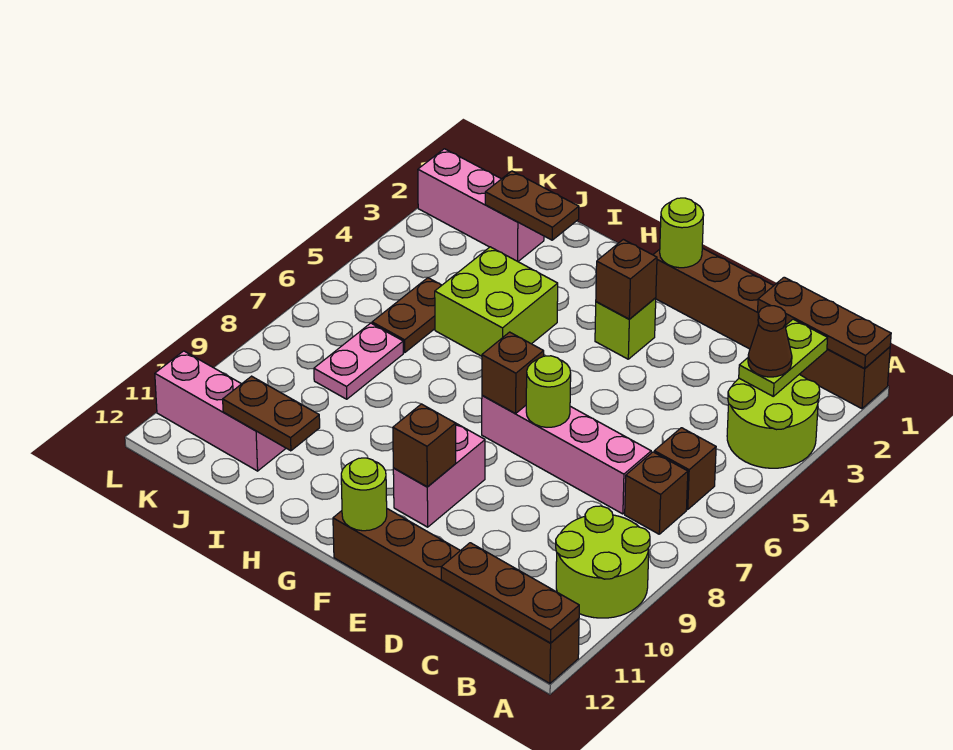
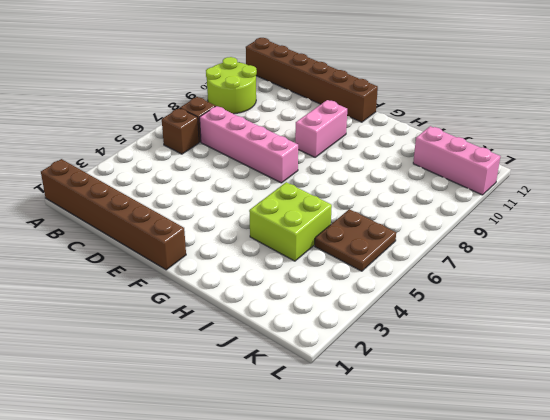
brown plate J5:K6 level 1 -> brown plate J5:J6 level 1
none -> lime round brick A3:B4 level 1
none -> lime brick F3 level 1
none -> pink brick J2:L2 level 1

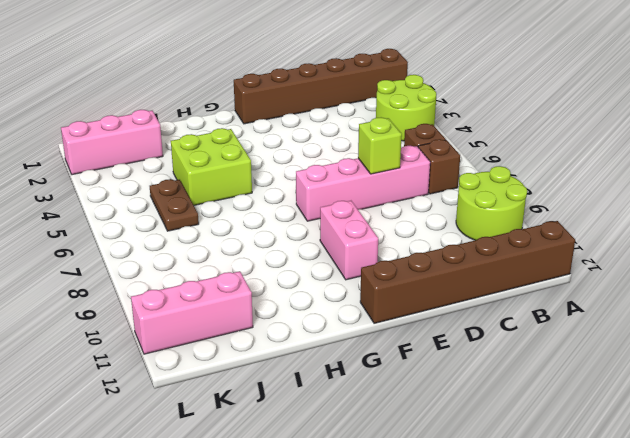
lime brick D7 level 2 -> lime brick F3 level 1
none -> pink plate J7:J8 level 1
none -> brown plate A1:C1 level 2
none -> brown plate A12:C12 level 2

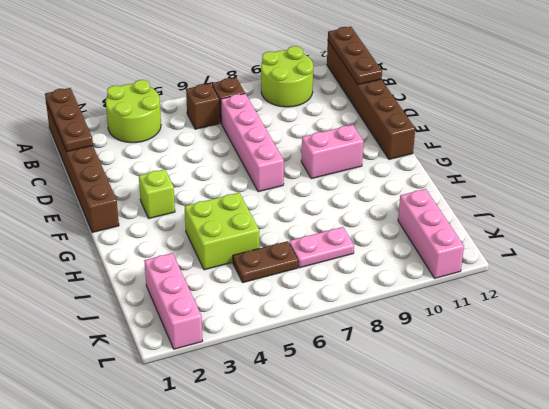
none -> lime plate B2:B3 level 2
none -> lime round brick E7 level 2
none -> lime round brick F1 level 2

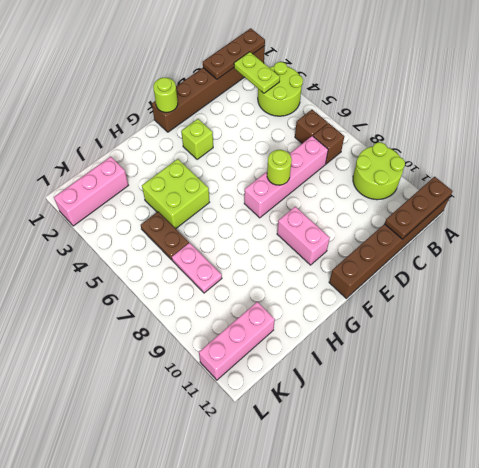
none -> brown brick F3 level 2
none -> brown brick F7 level 2
none -> brown brick F10 level 2

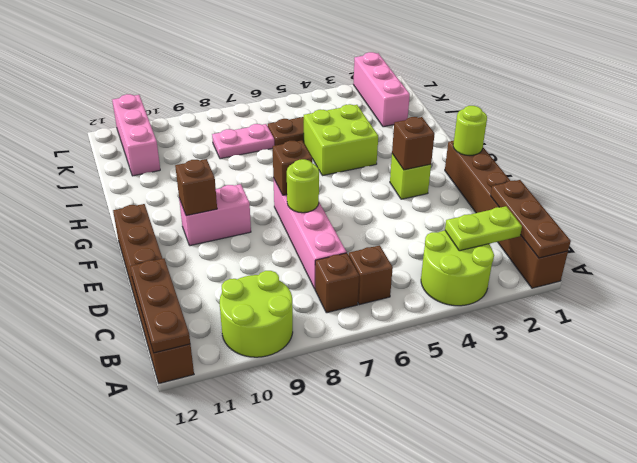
none -> lime round brick F12 level 2
none -> brown plate I2:J2 level 2
none -> brown plate I11:J11 level 2

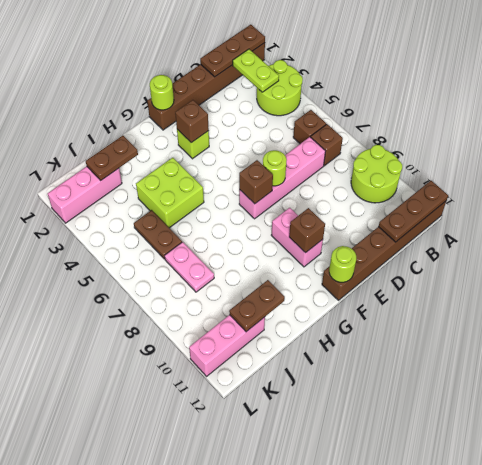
none -> brown cone B3 level 3

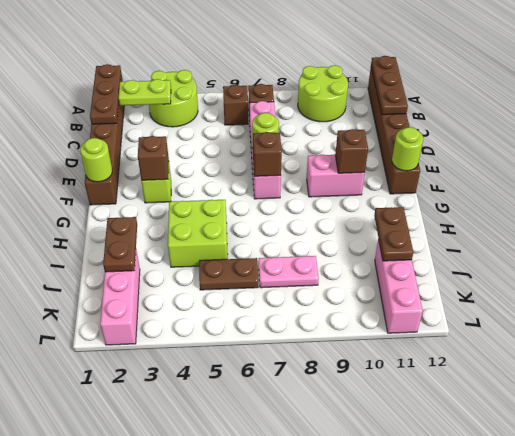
none -> brown cone B3 level 3

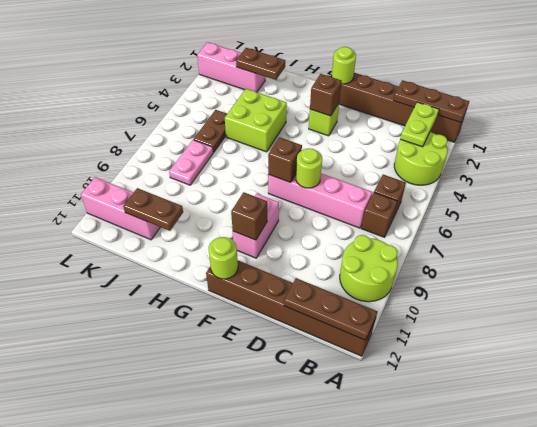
none -> brown cone B3 level 3

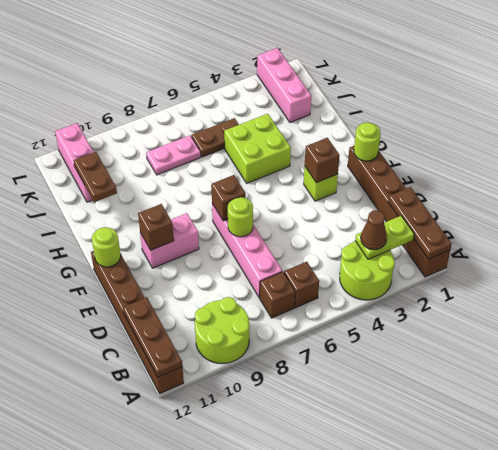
none -> brown plate I2:J2 level 2

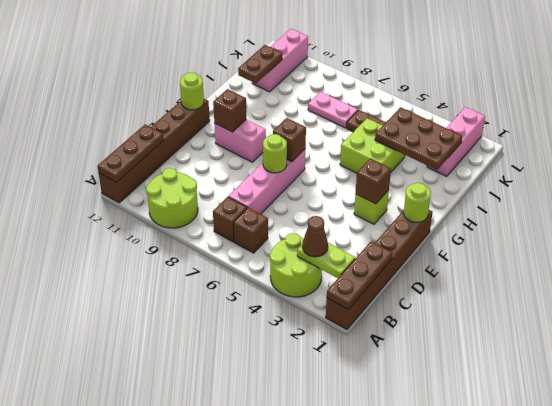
brown plate I2:J4 level 2 -> brown plate I2:J2 level 2

